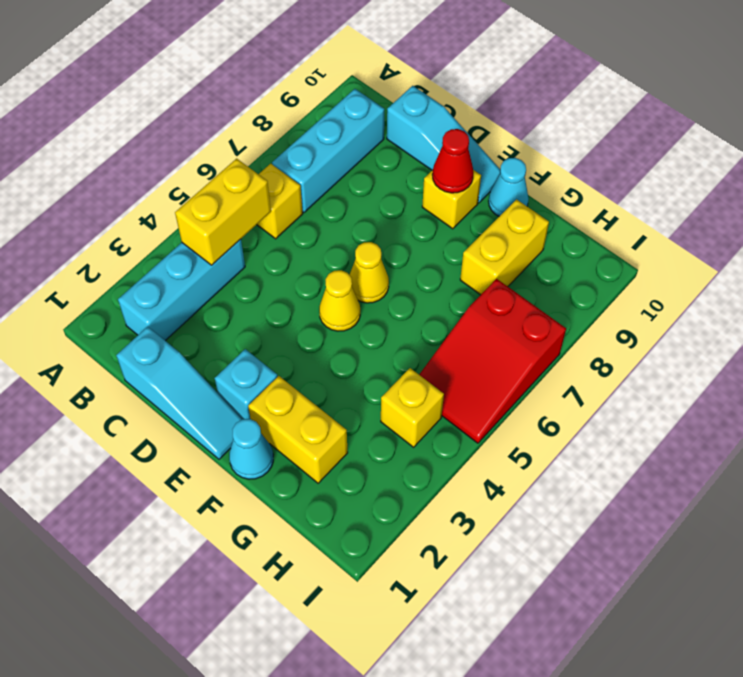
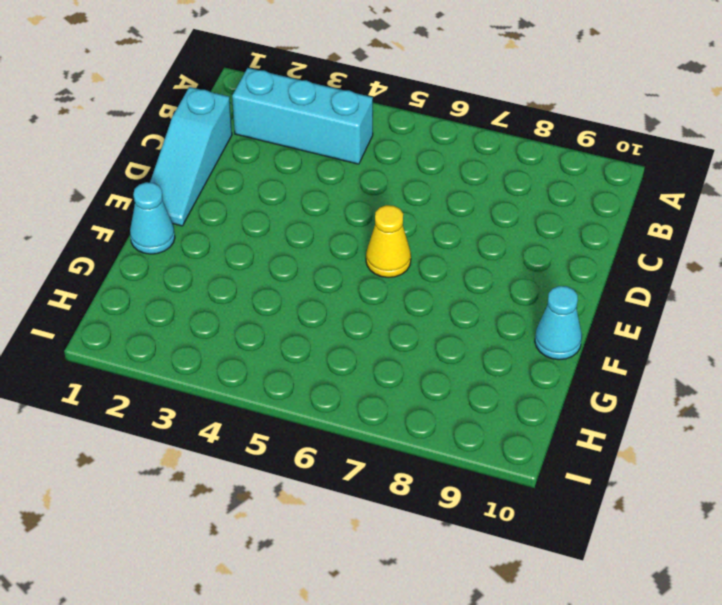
none -> yellow brick B6 level 1
none -> cyan brick B7:B9 level 1
none -> cyan slope C10:E10 level 1 top C

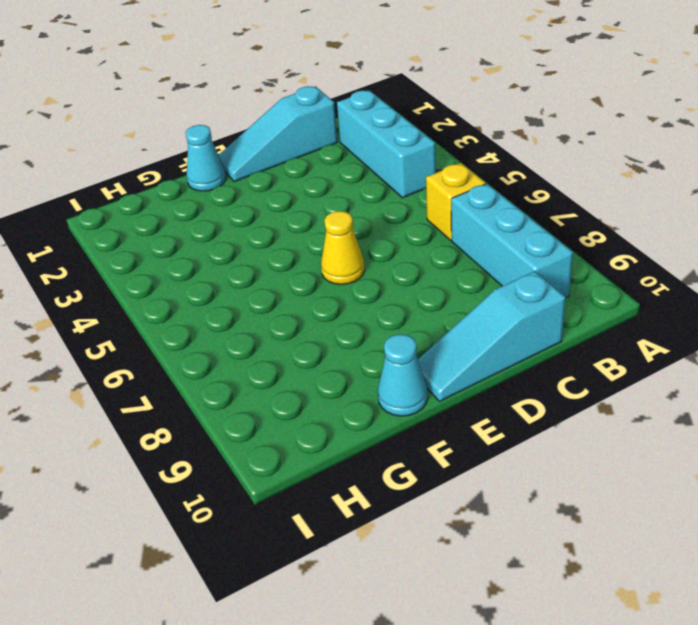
none -> cyan brick E2 level 1
none -> yellow cone E5 level 1
none -> yellow brick E9 level 1

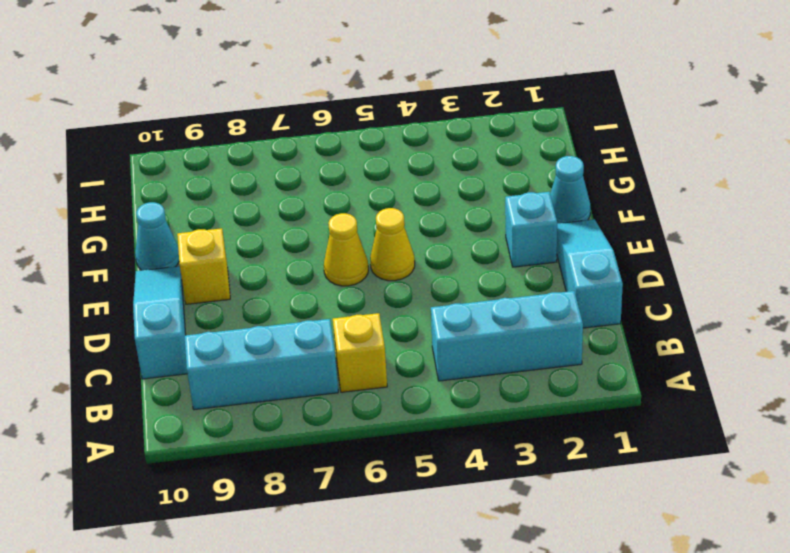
none -> yellow brick F2:G2 level 1
none -> yellow brick G8:G9 level 1
none -> yellow brick H4 level 1

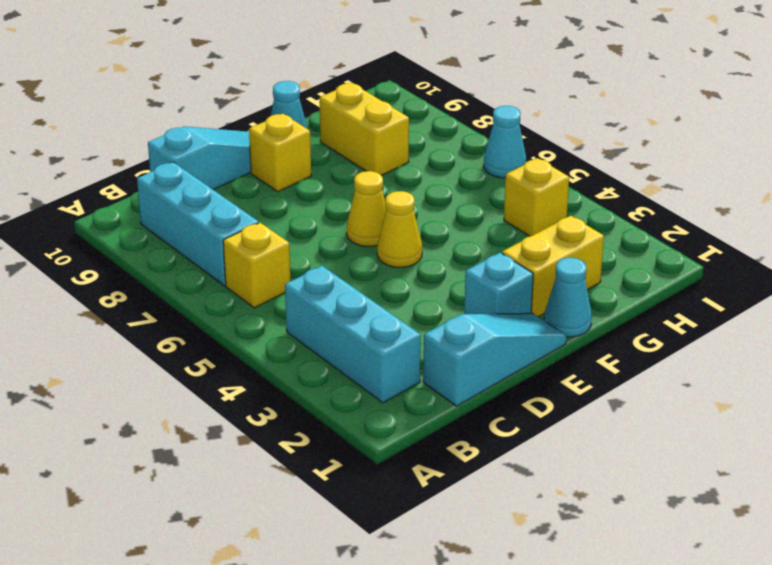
cyan cone I6 level 1 -> red slope H5:I7 level 1 top 7
none -> yellow brick B4:B5 level 2
none -> red cone E9 level 2

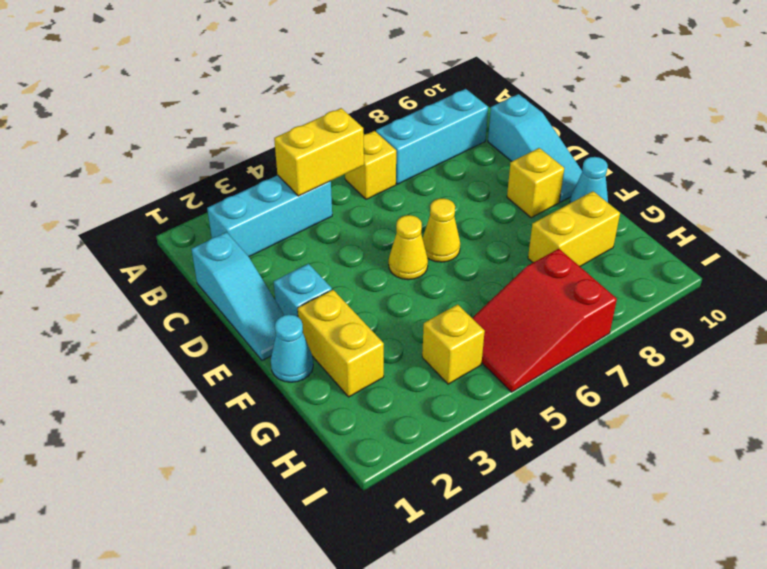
none -> red cone E9 level 2

